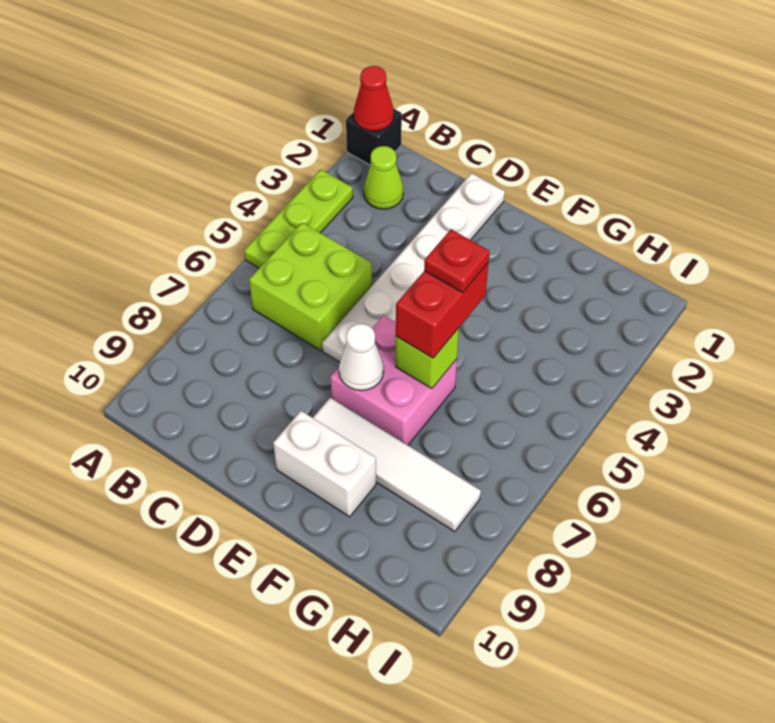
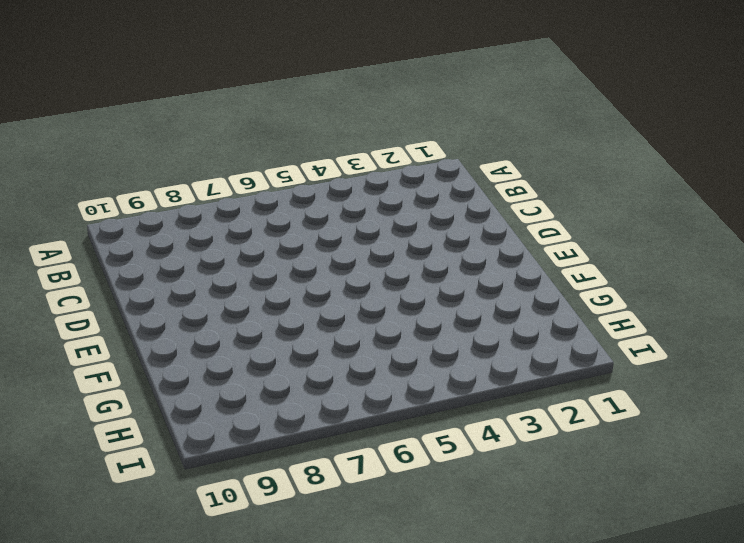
none -> black brick A1 level 1
none -> lime plate A3:A5 level 1
none -> lime cone B2 level 1

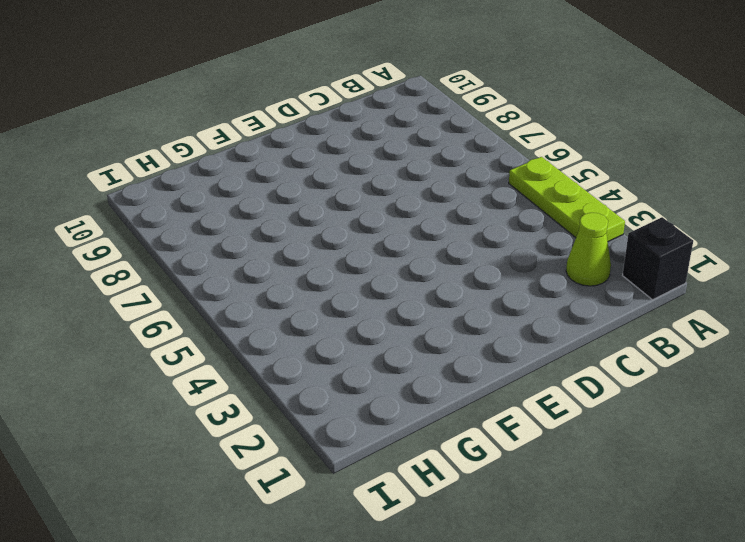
none -> lime brick B5:C6 level 1
none -> white plate D1:D6 level 1
none -> pink brick E6:F7 level 1

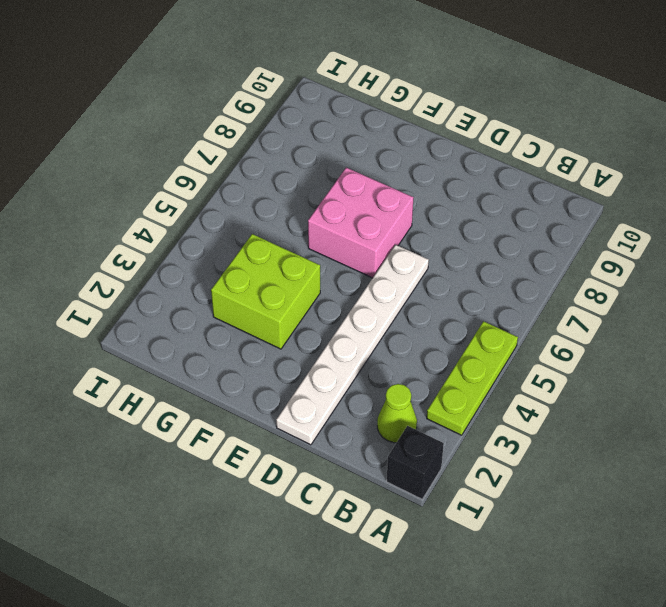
lime brick F3:G4 level 1 -> lime brick B5:C6 level 1
none -> white tile E8:H8 level 1
none -> white brick E9:F9 level 1
none -> red cone A1 level 2

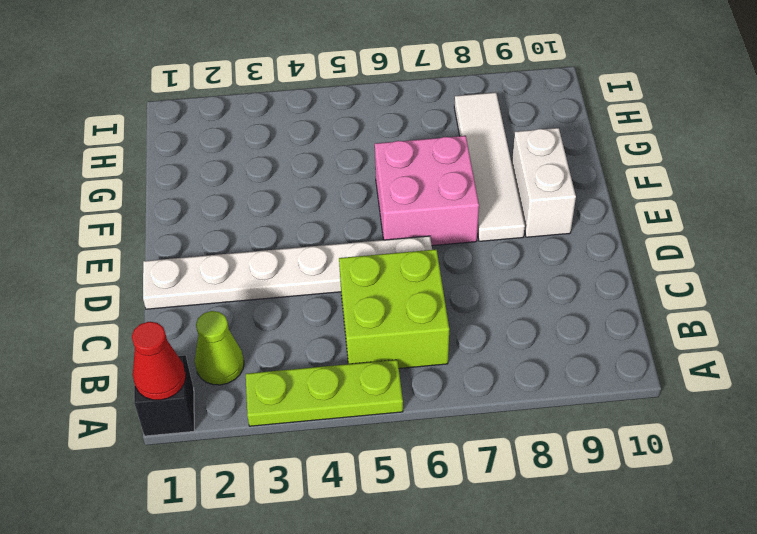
none -> white cone E7 level 2
none -> lime brick F6 level 2
none -> red brick F5:F6 level 3

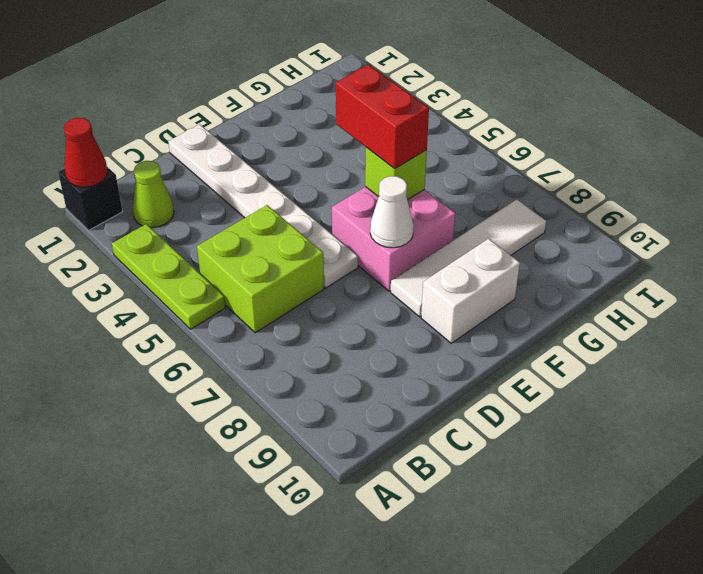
none -> red plate F5 level 4

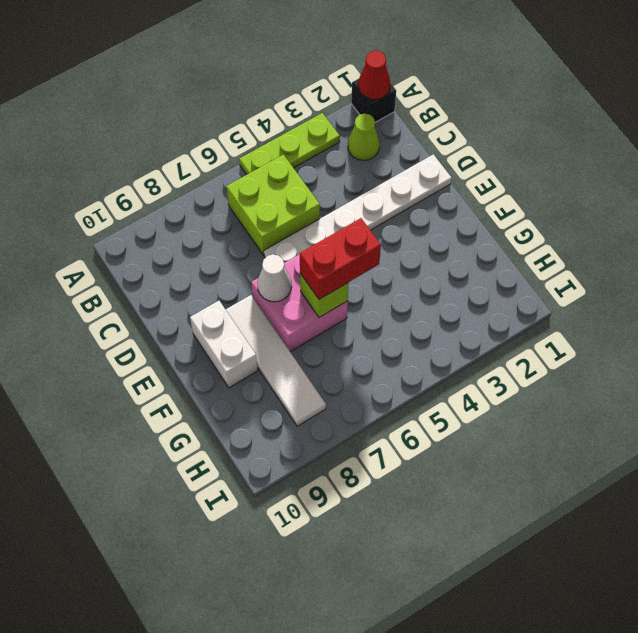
none -> red plate F5 level 4

